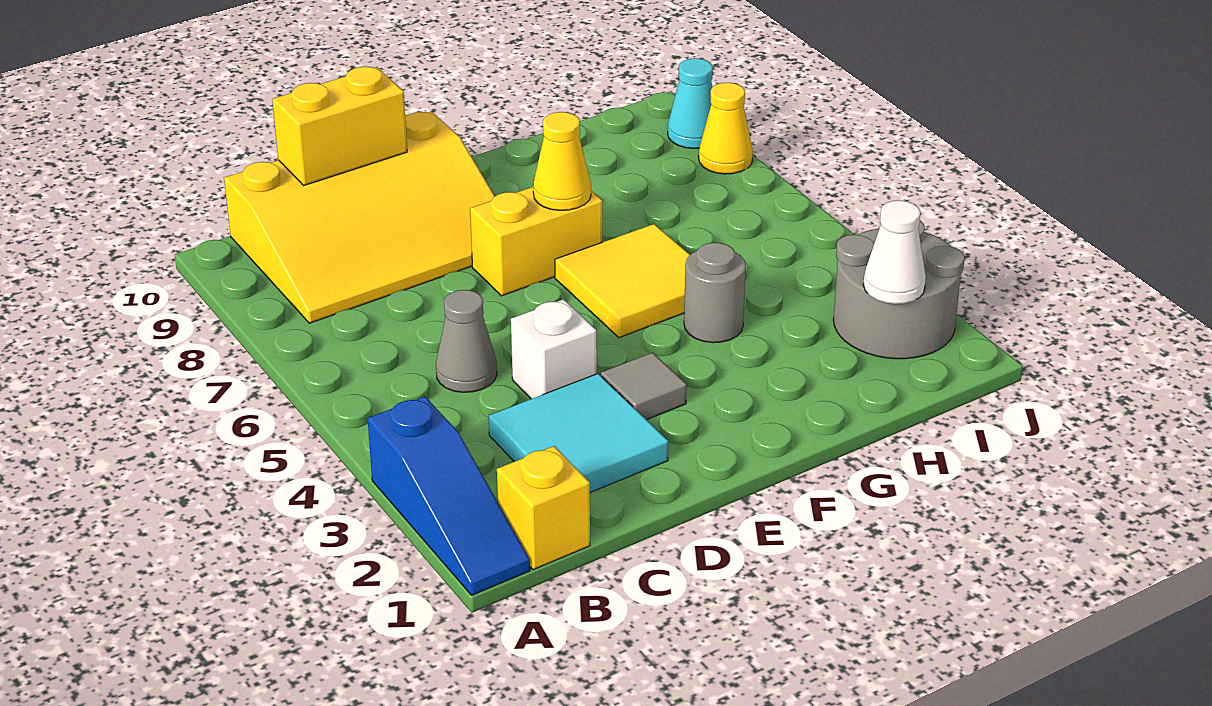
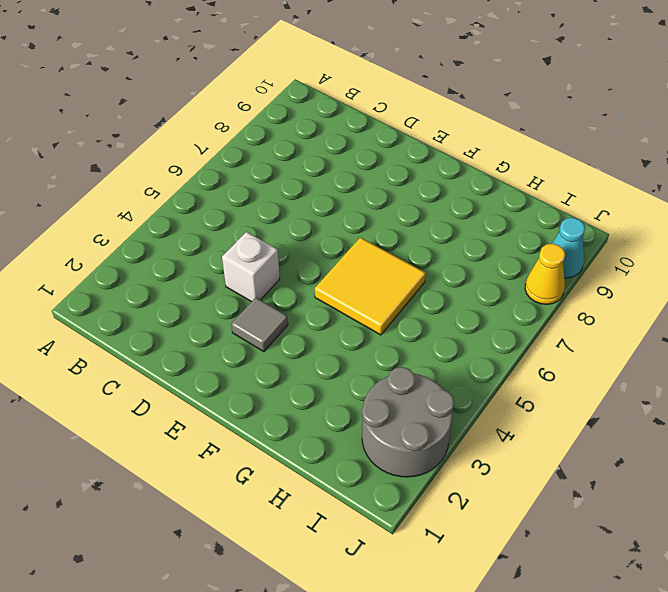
none -> blue slope A1:A3 level 1 top 3
none -> yellow brick B1 level 1
none -> yellow slope B8:E10 level 1 top 10

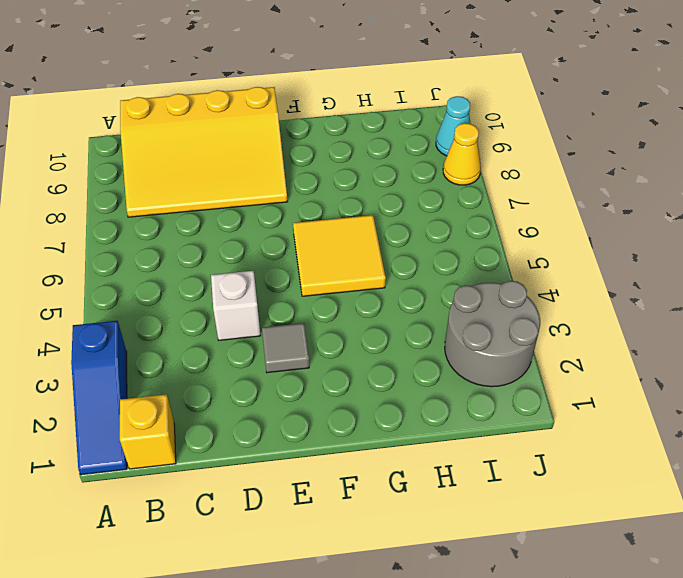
none -> cyan tile C2:D3 level 1
none -> grey cone C5 level 1
none -> yellow brick E7:F7 level 1

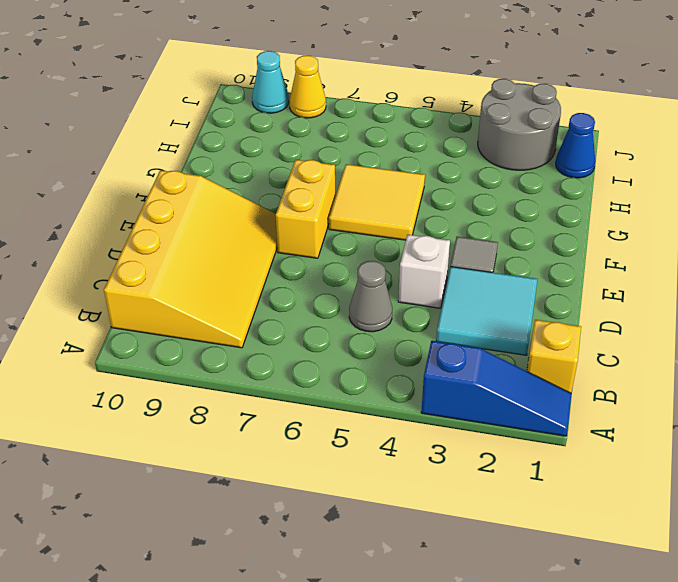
blue cone I1 level 1 -> none
none -> grey round brick G4 level 1
none -> yellow brick C10:D10 level 2
none -> yellow cone F7 level 2

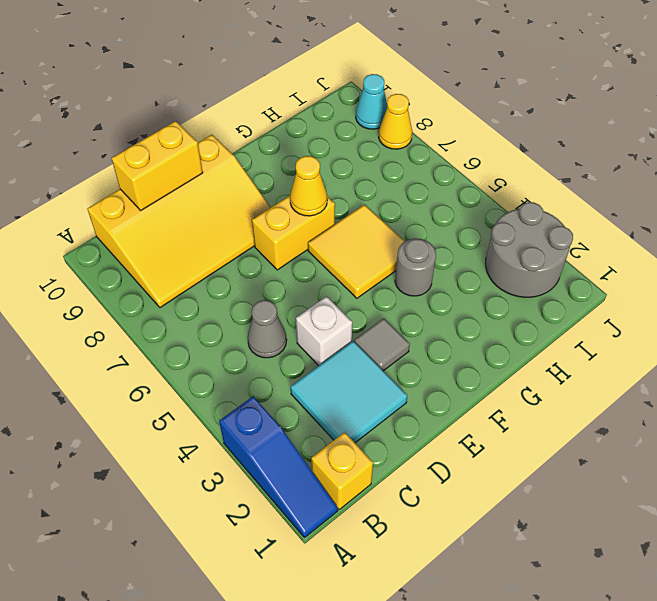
none -> white cone I2 level 2

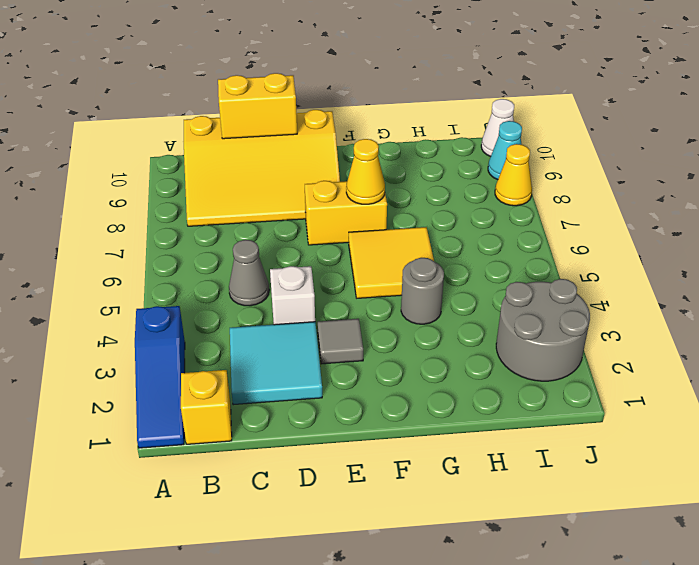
white cone J10 level 1 -> white cone I2 level 2

